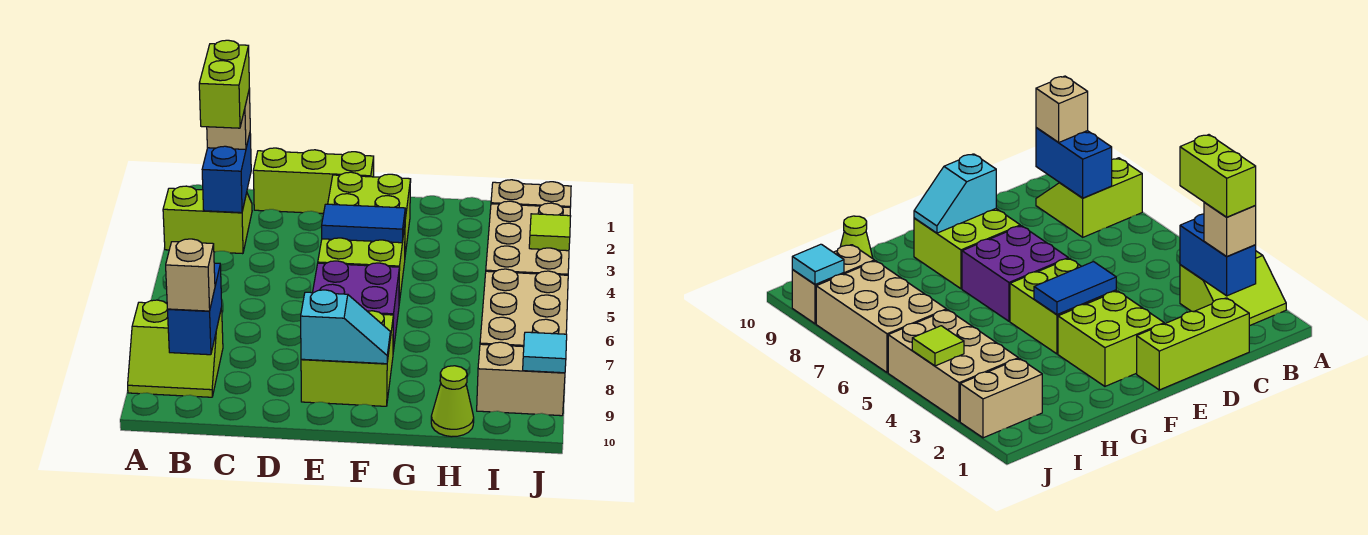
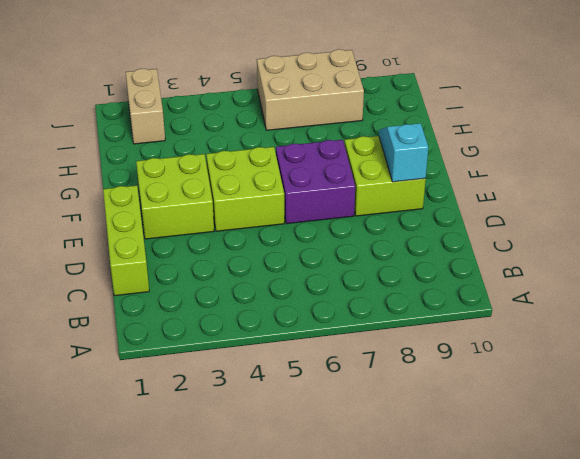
none -> lime slope A2:B3 level 1 top 3
none -> lime slope A8:B9 level 1 top 8
none -> lime cone H10 level 1

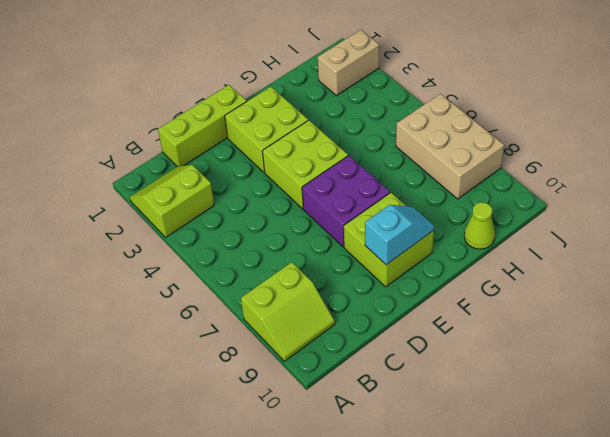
none -> tan brick I3:J5 level 1
none -> tan brick I9:J9 level 1
none -> blue brick B2:B3 level 2

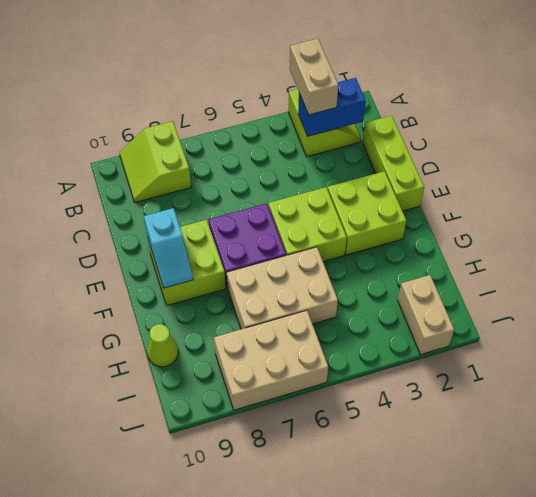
tan brick A3:B3 level 3 -> tan brick I9:J9 level 1
tan brick G5:H7 level 1 -> tan brick I3:J5 level 1
none -> blue brick B8:B9 level 2
none -> blue tile E4:F4 level 2
none -> lime tile J4 level 2

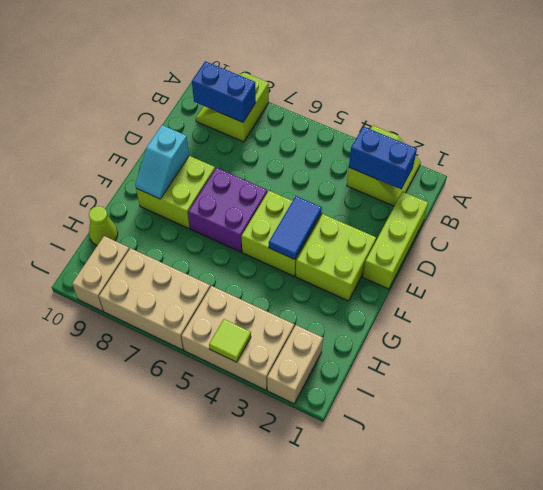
none -> cyan tile J9 level 2
none -> tan brick B2 level 3
none -> tan brick B9 level 3

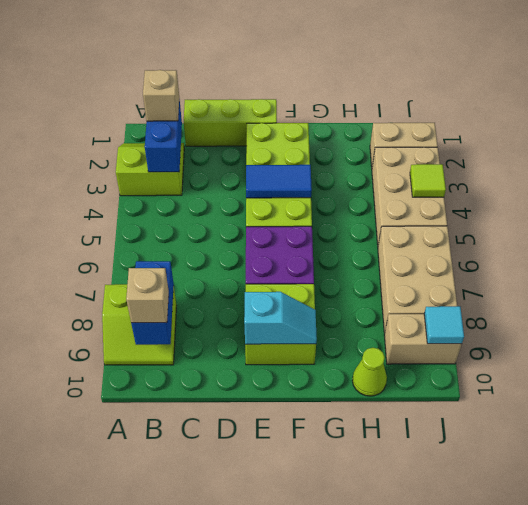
none -> lime brick B2:B3 level 4

